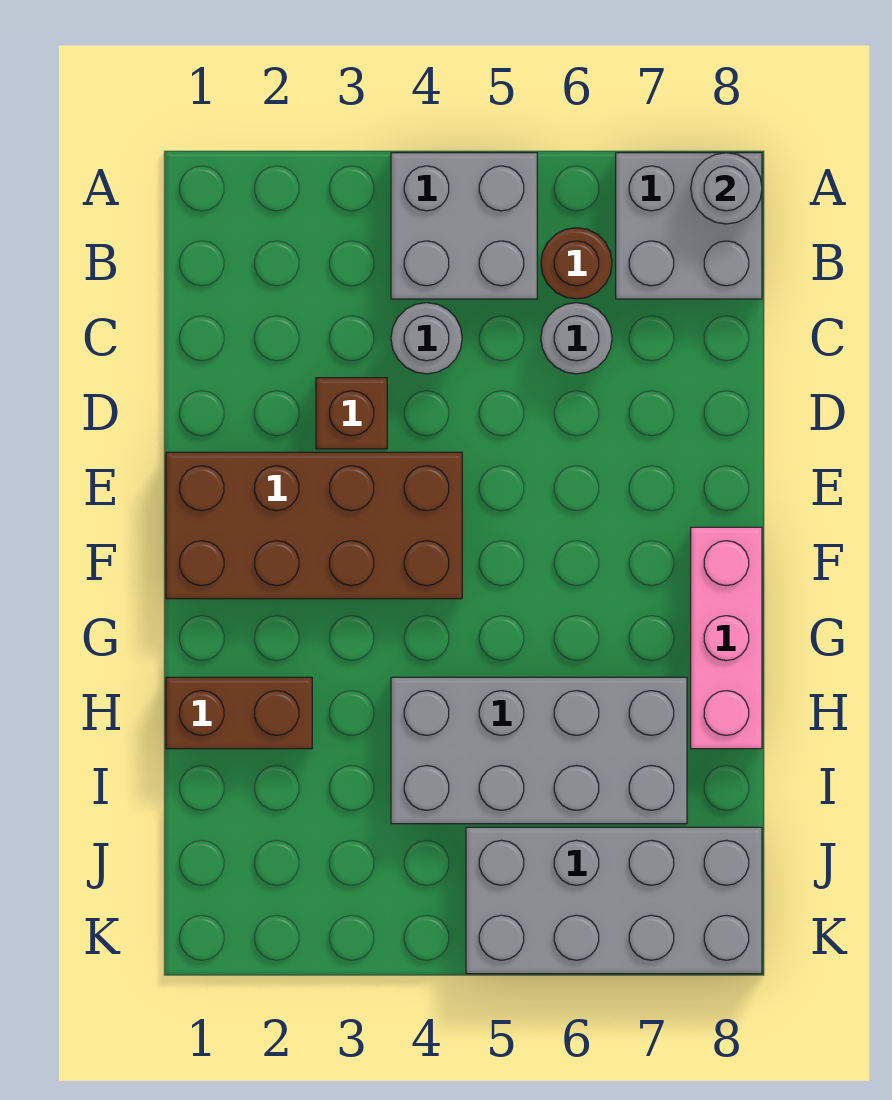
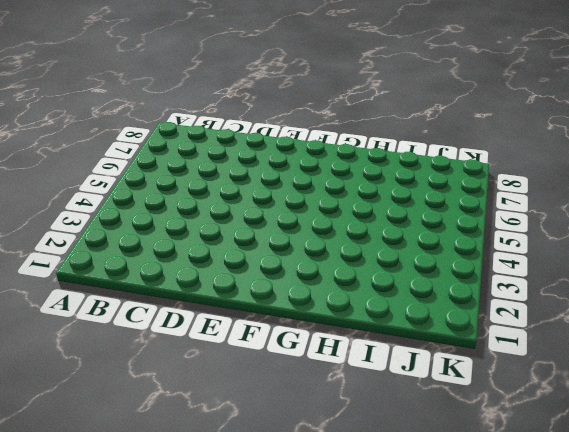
none -> grey brick A4:B5 level 1
none -> grey brick A7:B8 level 1
none -> brown round brick B6 level 1

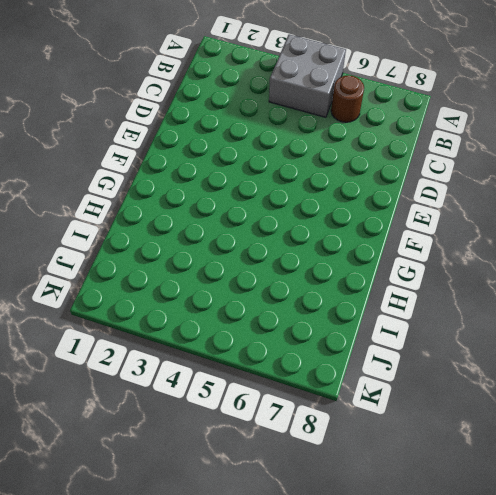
none -> grey brick A7:B8 level 1
none -> grey round brick C4 level 1
none -> grey round brick C6 level 1

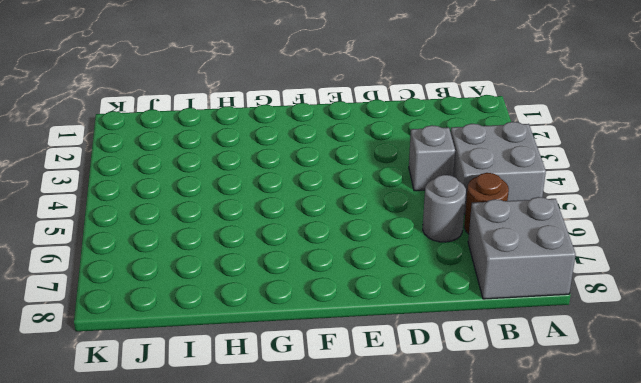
grey brick C4 level 1 -> grey round brick C4 level 1
none -> brown brick D3 level 1
none -> brown brick E1:F4 level 1
none -> pink brick F8:H8 level 1

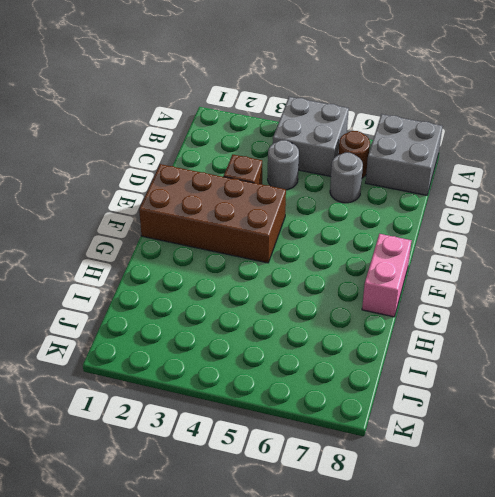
pink brick F8:G8 level 1 -> pink brick F8:H8 level 1
none -> brown brick H1:H2 level 1
none -> grey brick H4:I7 level 1
none -> grey brick J5:K8 level 1

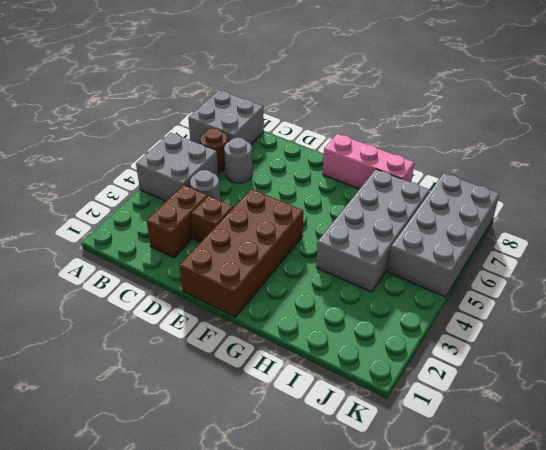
brown brick C2:C3 level 1 -> brown brick H1:H2 level 1
none -> grey round brick A8 level 2

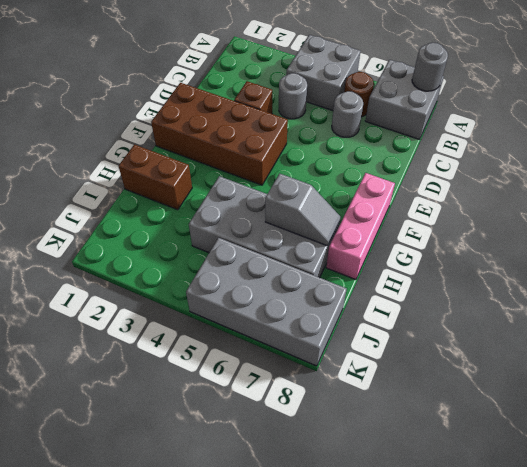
grey slope H6:H7 level 2 top 6 -> none

